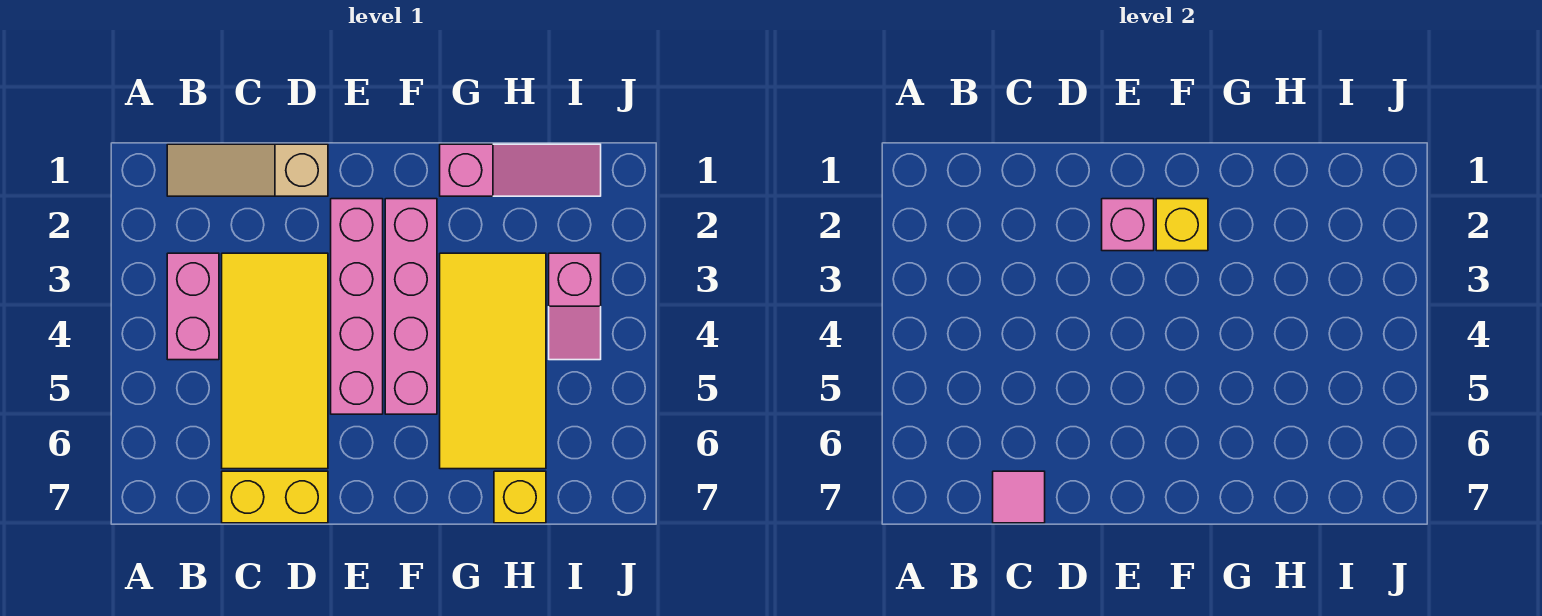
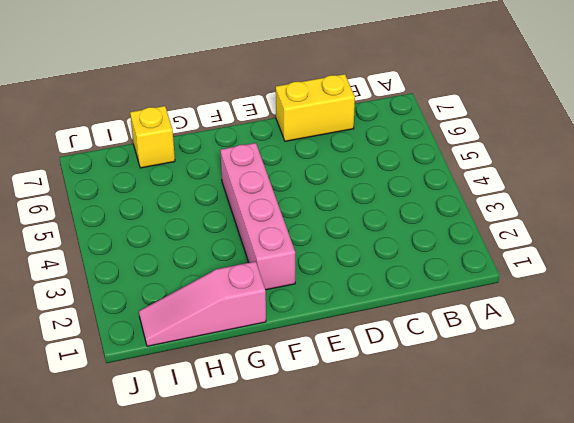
none -> tan slope B1:D1 level 1 top D
none -> pink brick B3:B4 level 1
none -> yellow tile C3:D6 level 1

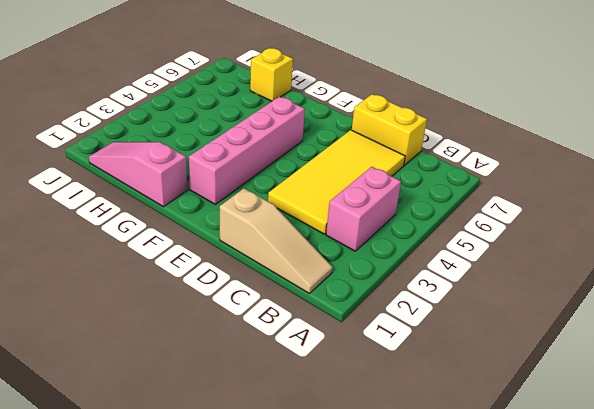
none -> pink brick E2:E5 level 1
none -> yellow tile G3:H6 level 1
none -> pink slope I3:I4 level 1 top 3

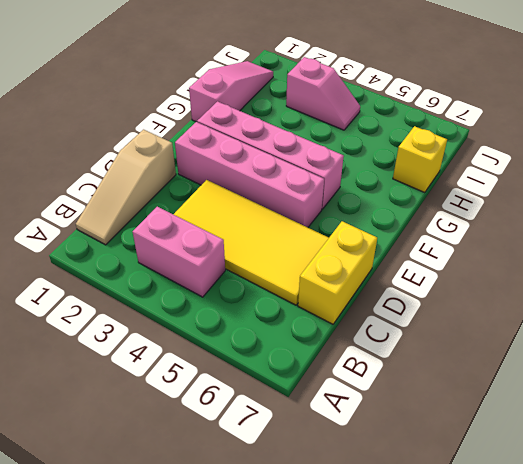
none -> yellow tile G3:H6 level 1
none -> pink tile C7 level 2
none -> pink brick E2 level 2

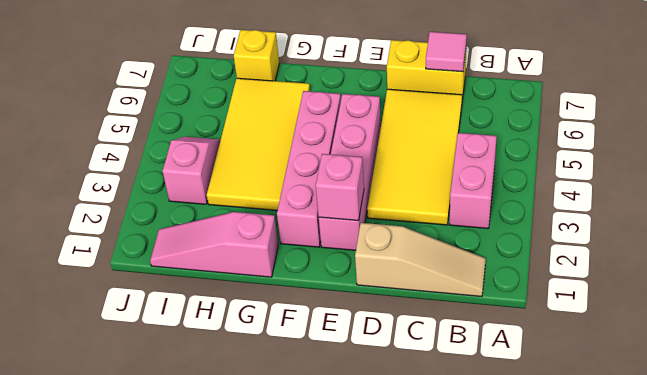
none -> yellow brick F2 level 2

